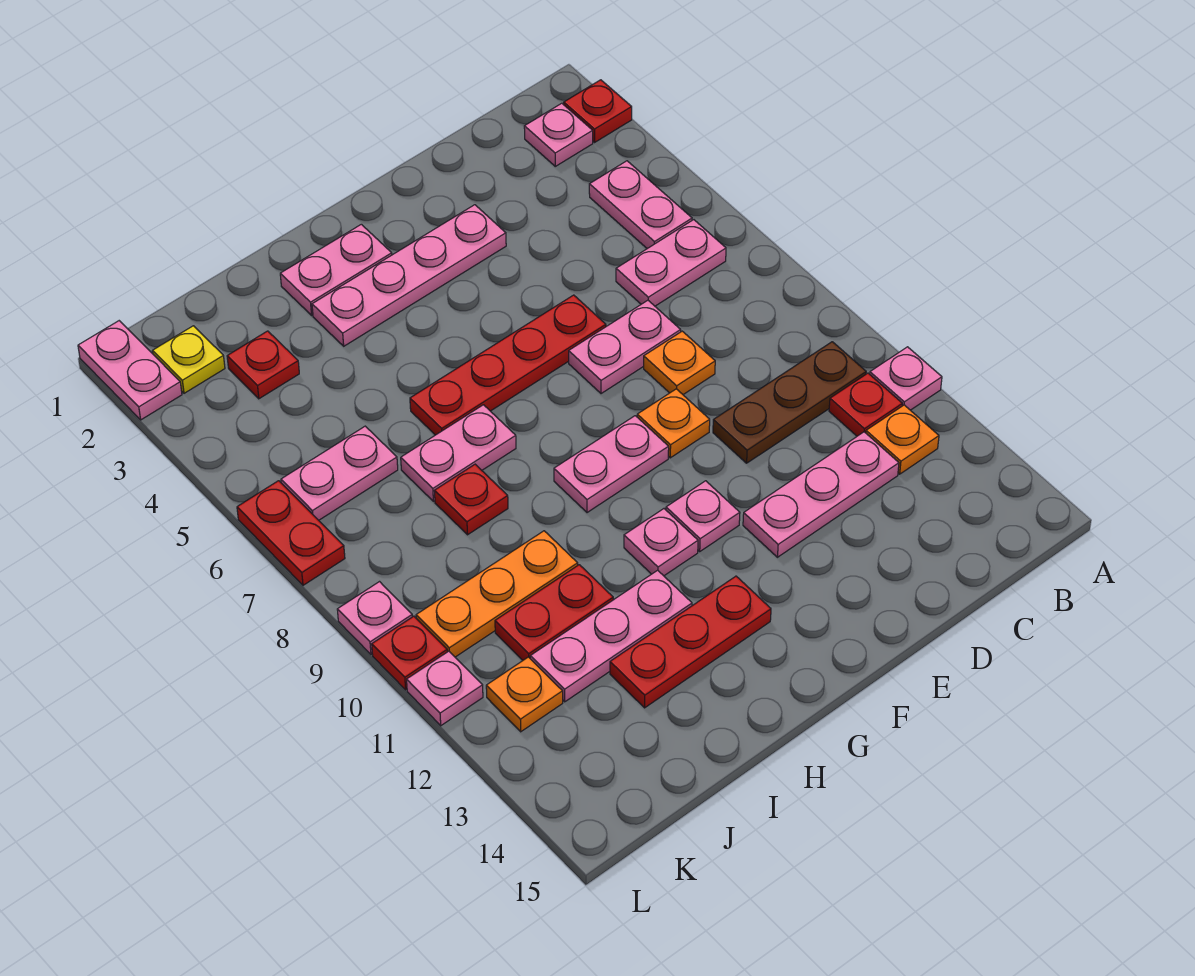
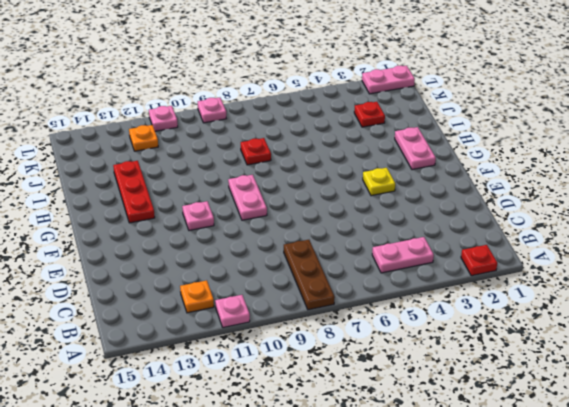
brown plate A8:C8 level 1 -> brown plate B10:D10 level 1
yellow plate F4 level 1 -> yellow plate K2 level 1
none -> pink plate B2 level 1
none -> pink plate B6:C6 level 1
none -> red plate B11 level 1
none -> pink plate C12:E12 level 1

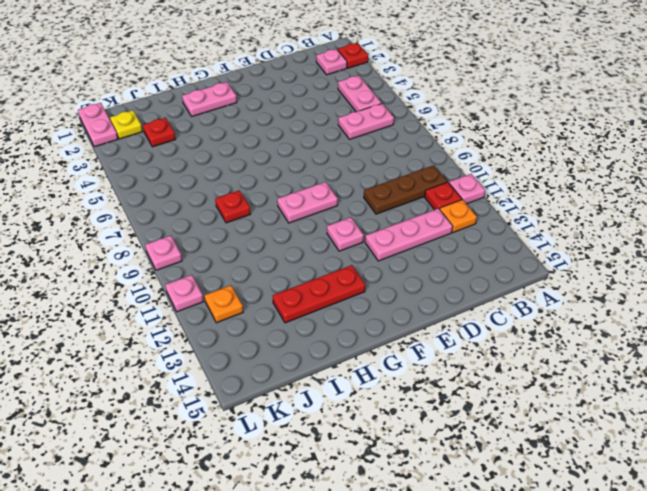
none -> pink plate D7:E7 level 1
none -> orange plate D8 level 1
none -> pink plate E3:H3 level 1
none -> red plate E6:H6 level 1

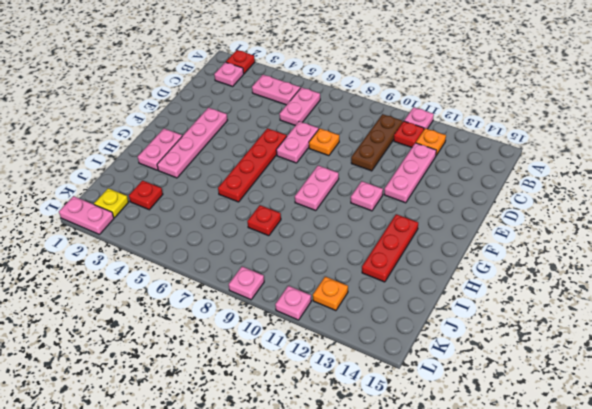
none -> orange plate E9 level 1
none -> pink plate G11 level 1
none -> pink plate H7:I7 level 1
none -> pink plate H12:J12 level 1

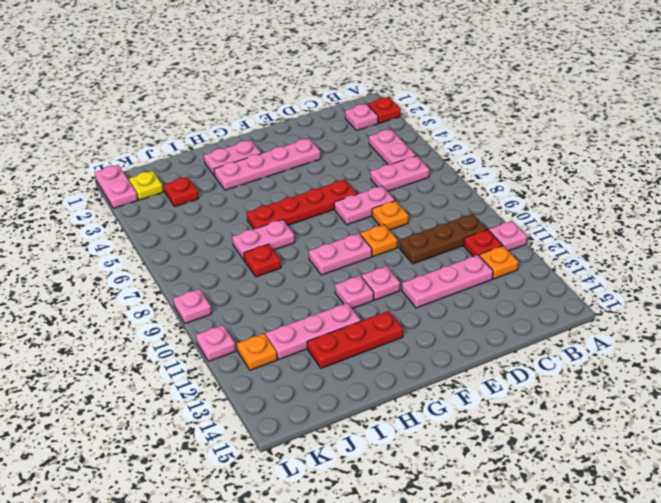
none -> orange plate I10:K10 level 1
none -> red plate I11:J11 level 1
none -> pink plate J6:K6 level 1
none -> red plate L6:L7 level 1

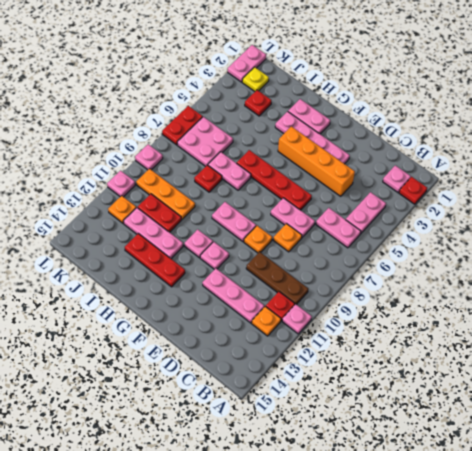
orange brick D4:G4 level 1 -> none
pink plate J6:K7 level 1 -> pink plate J6:K6 level 1
none -> red plate L10 level 1

